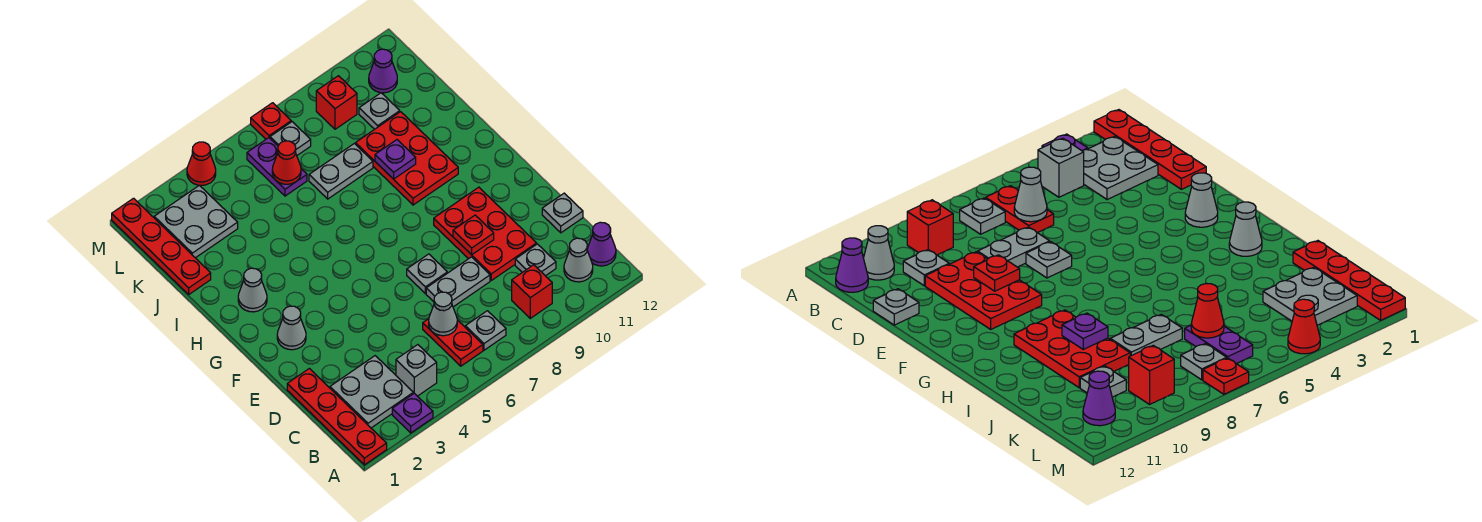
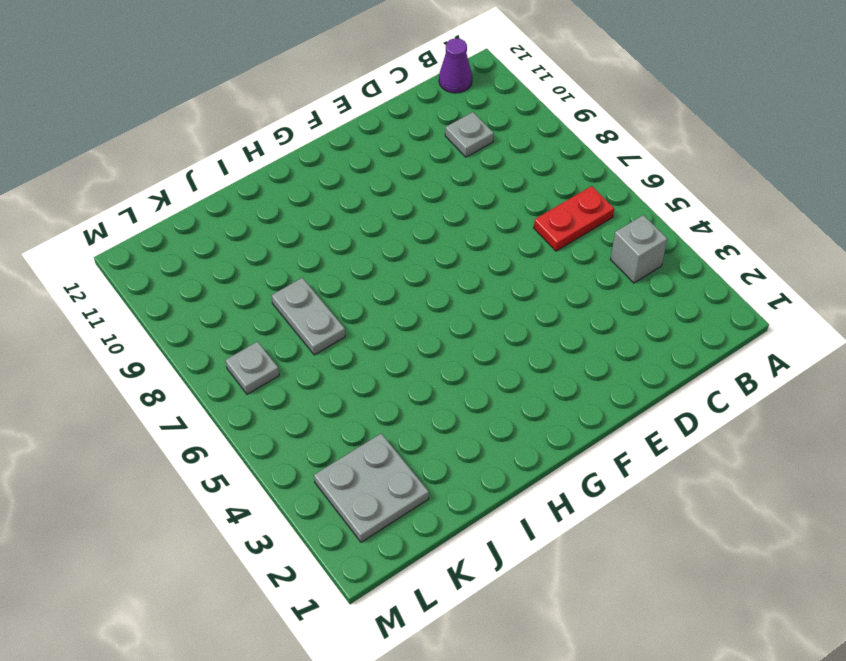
none -> red plate A1:D1 level 1
none -> purple plate A3 level 1
none -> grey plate B2:C3 level 1
none -> grey plate B7 level 1

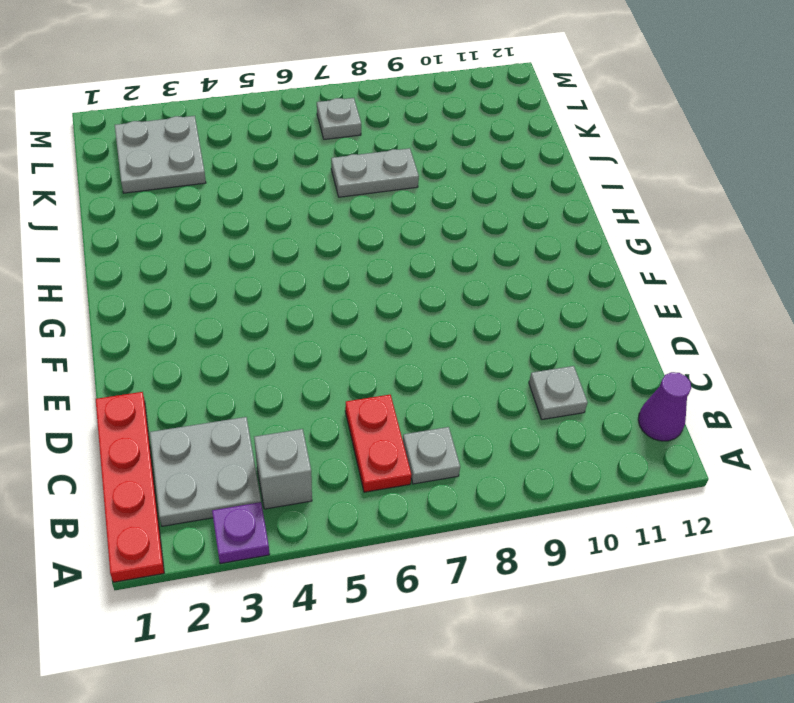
none -> red brick B9 level 1
none -> grey cone B11 level 1
none -> grey plate D7:D8 level 1
none -> red plate D9:F10 level 1

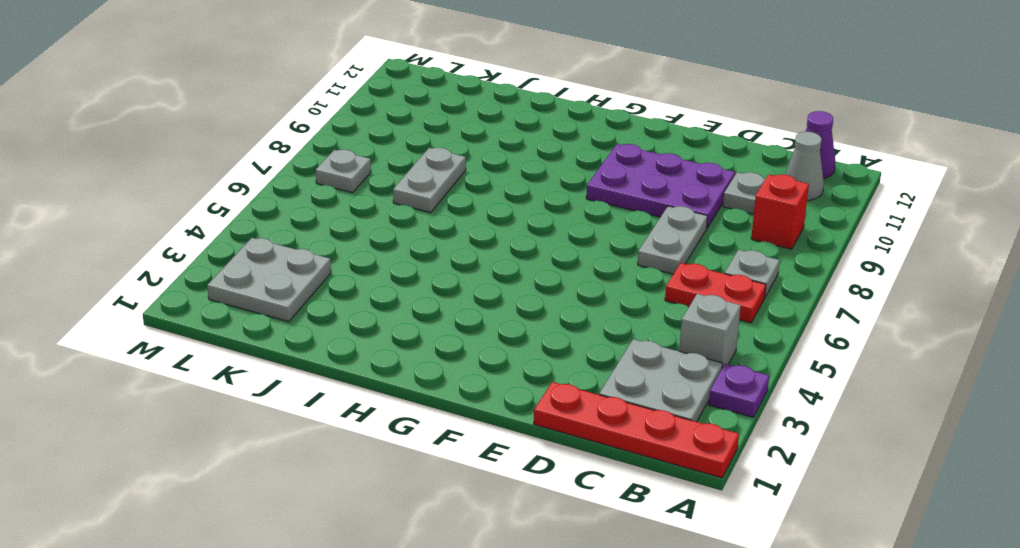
purple plate D9:F10 level 1 -> red plate D9:F10 level 1
none -> grey plate D12 level 1
none -> grey plate E7 level 1
none -> grey cone F2 level 1
none -> grey cone H2 level 1

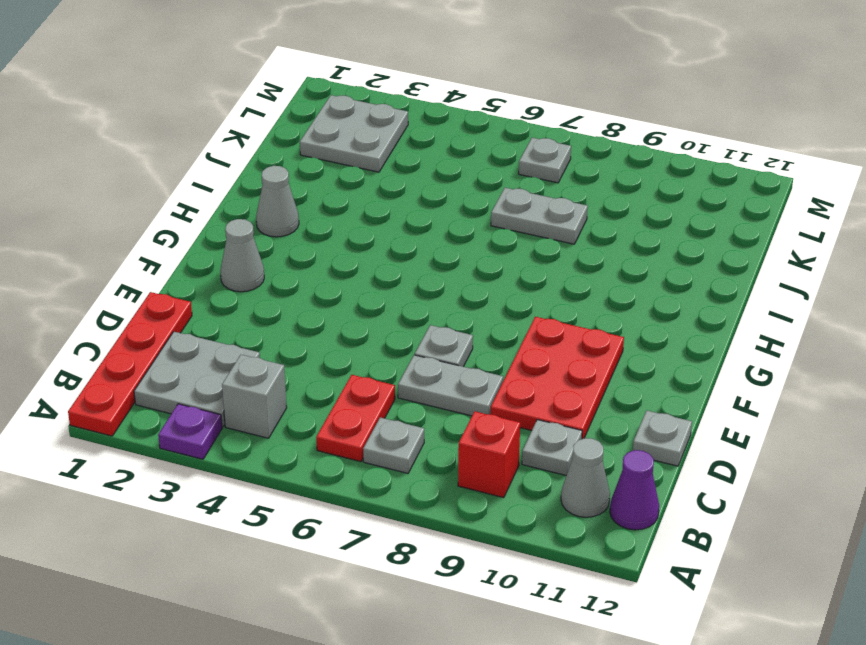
none -> red plate H9:J10 level 1
none -> red plate J1:M1 level 1
none -> purple plate K6:L6 level 1
none -> grey plate K10 level 1

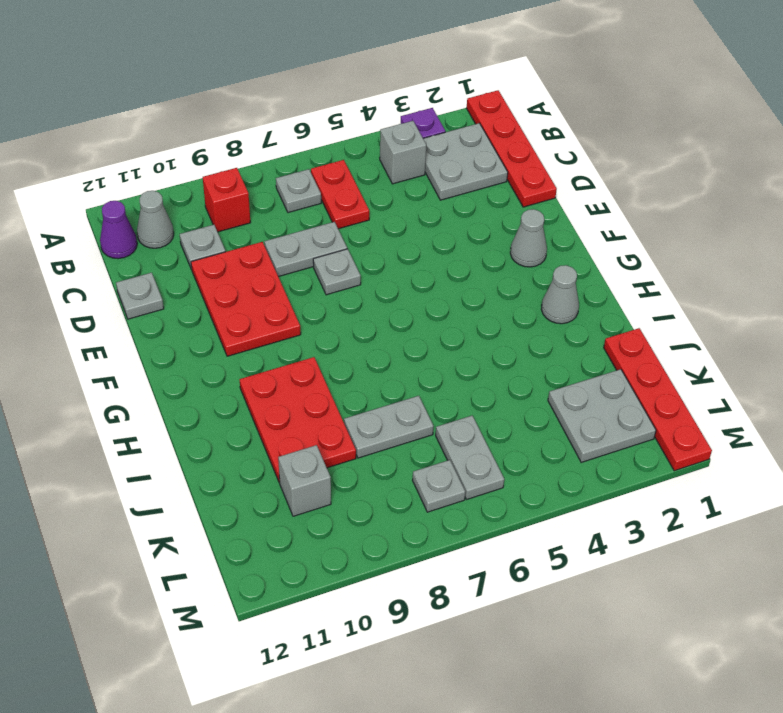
grey plate K6:L6 level 1 -> purple plate K6:L6 level 1
grey brick K10 level 1 -> grey plate K10 level 1
none -> red brick L9 level 1
none -> purple cone L11 level 1
none -> red cone M4 level 1
none -> red plate M7 level 1

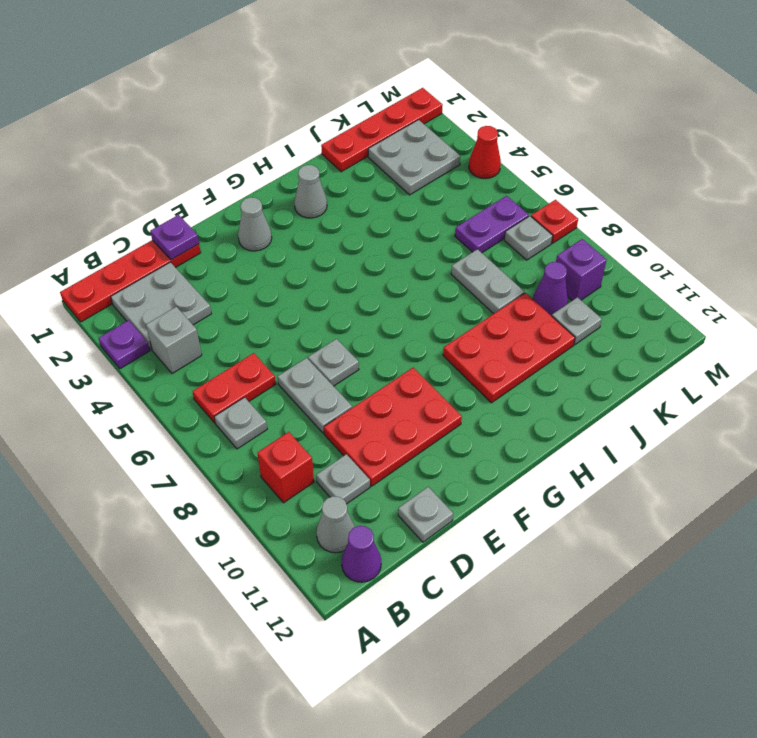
purple plate D1 level 2 -> purple plate I9 level 2
purple cone K9 level 1 -> purple cone L11 level 1
purple brick L9 level 1 -> red brick L9 level 1
none -> grey cone C6 level 2
none -> red plate E9 level 2
none -> red cone K6 level 2

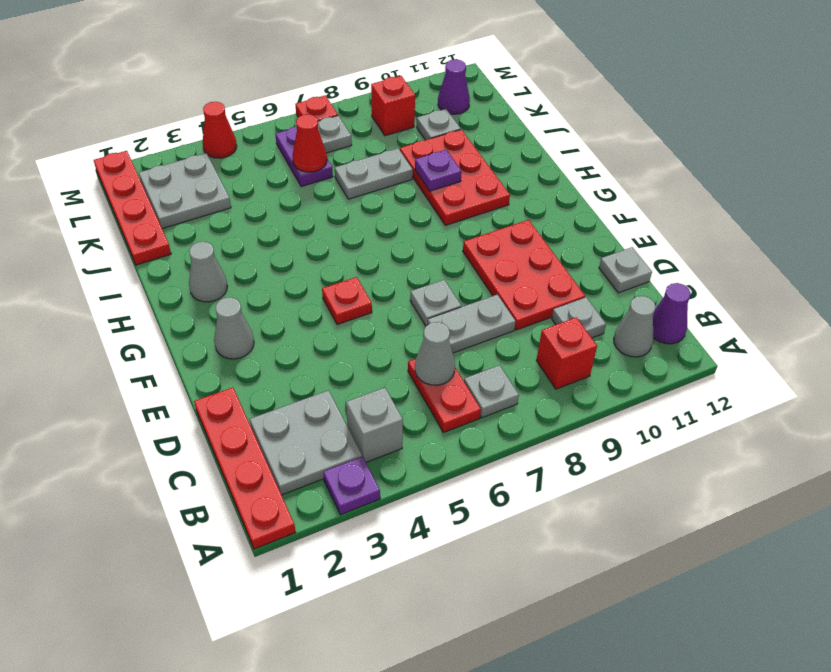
red plate F5 level 1 -> red plate E9 level 2

